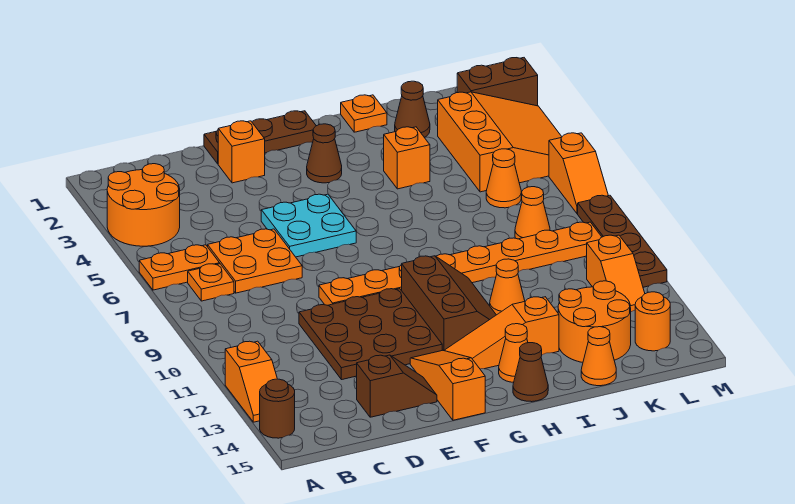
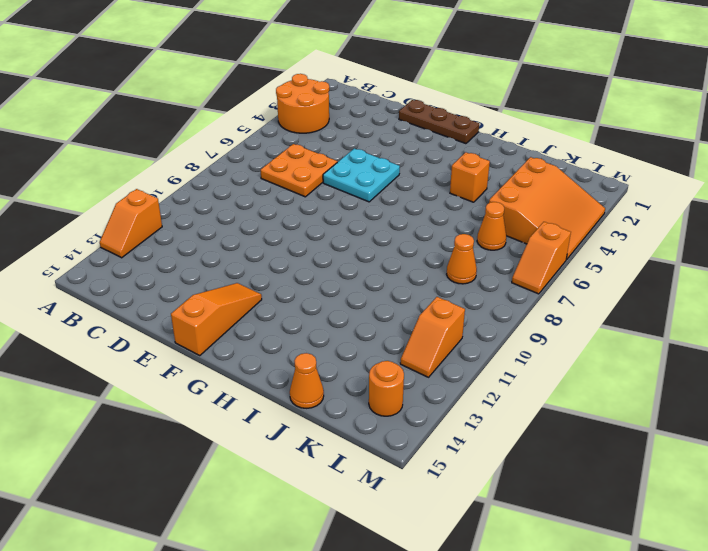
none -> orange plate A6:B6 level 1
none -> brown round brick A14 level 1
none -> orange plate B7 level 1
none -> brown plate D10:F12 level 1

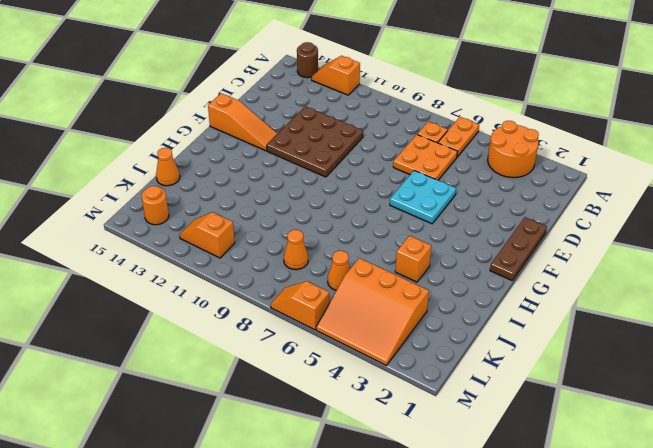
none -> brown slope D14:E14 level 1 top D
none -> orange brick E2 level 1
none -> orange plate E9:L9 level 1
none -> brown cone G3 level 1

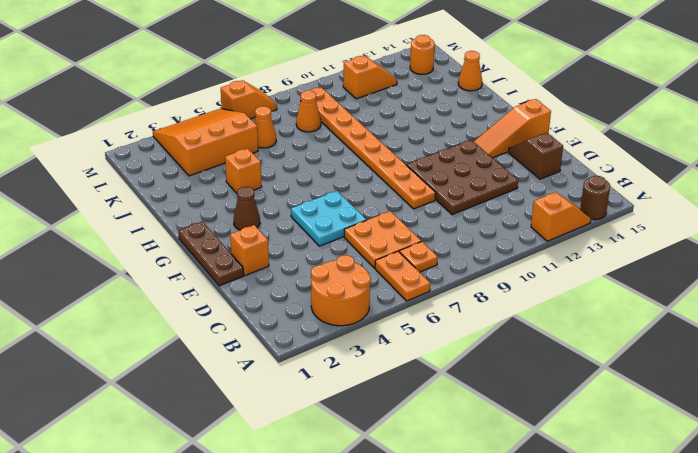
none -> brown slope G10:H12 level 1 top G
none -> orange slope G13:I13 level 1 top I
none -> orange cone H14 level 1
none -> brown cone H15 level 1

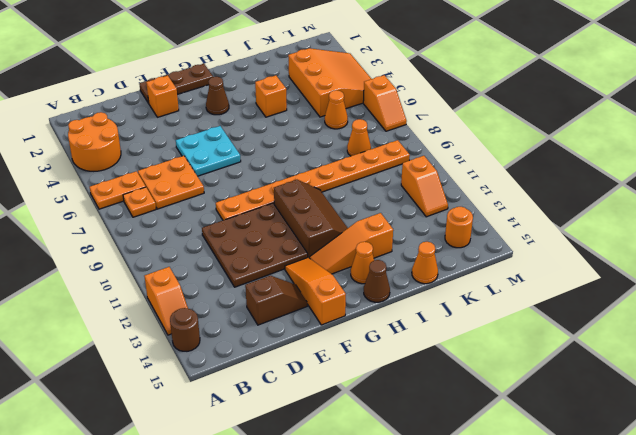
none -> orange plate I1 level 1
none -> orange cone I11 level 1
none -> brown cone J2 level 1
none -> orange round brick J13:K14 level 1

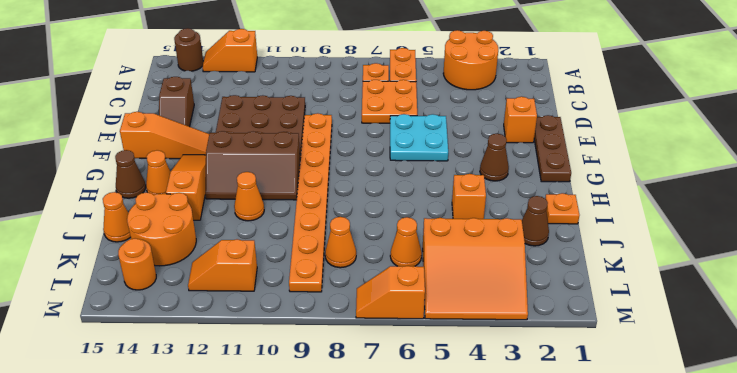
none -> brown brick L2:M2 level 1
none -> brown plate M8:M11 level 1

